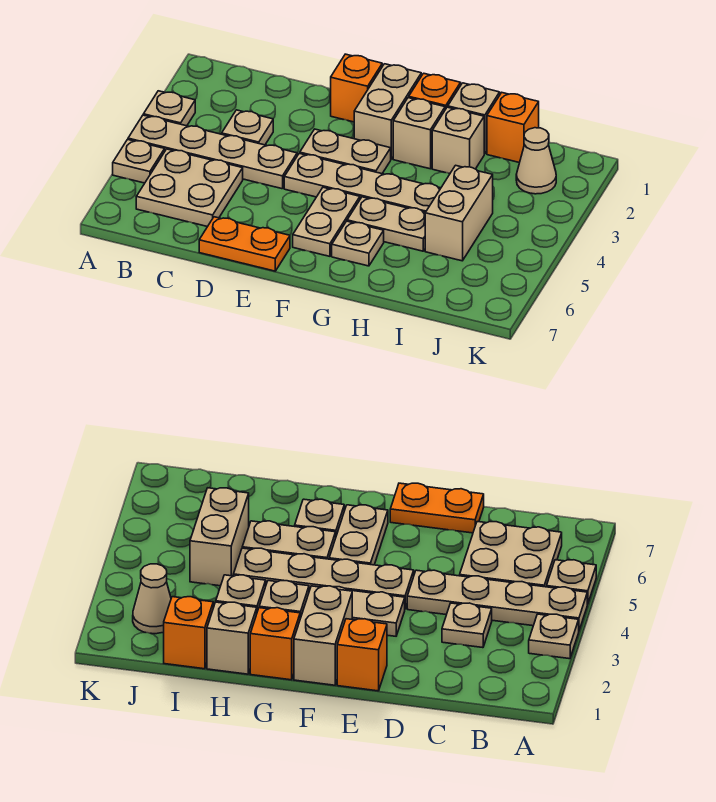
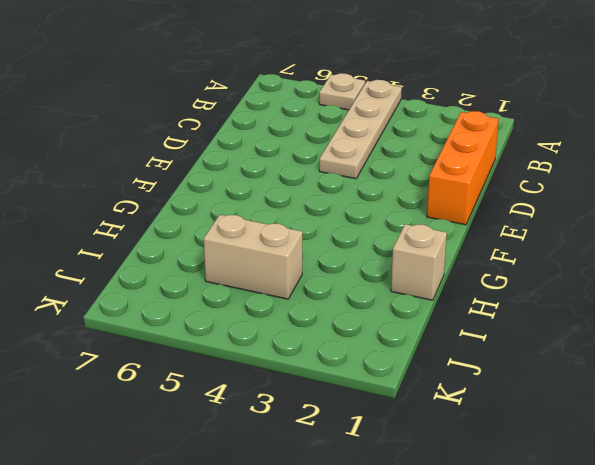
orange brick C1:E1 level 1 -> orange brick E1 level 1
none -> tan plate A3 level 1
none -> tan plate B5:C6 level 1
none -> tan plate C3 level 1

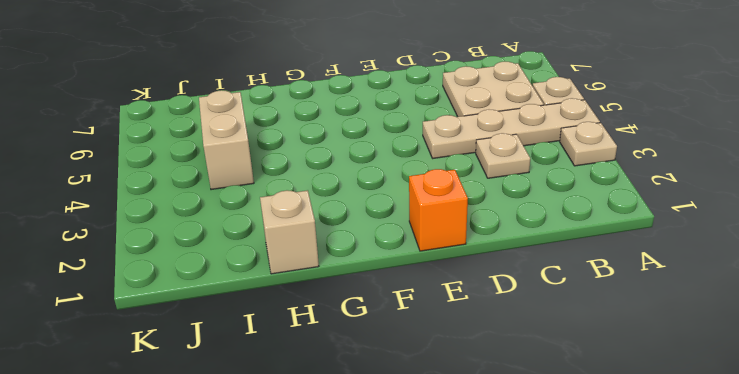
none -> orange plate D7:E7 level 1
none -> tan plate E3:F3 level 1
none -> tan plate E4:H4 level 1

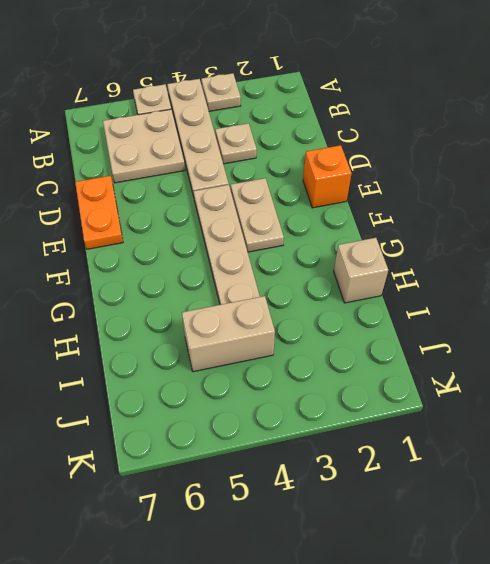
none -> tan brick F1:F2 level 1
none -> tan plate F5:F6 level 1
none -> orange brick G1 level 1

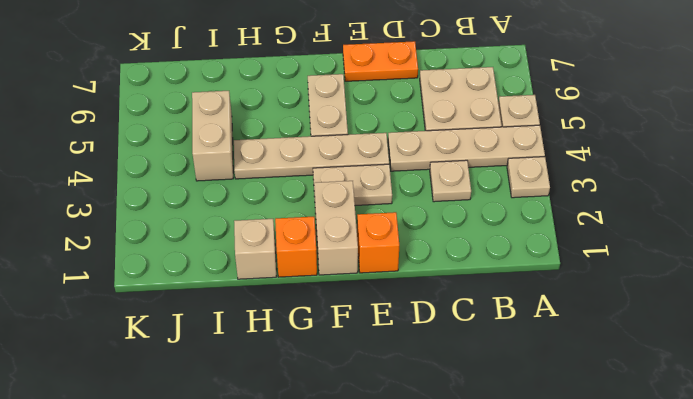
none -> tan brick G2 level 1
none -> tan plate G5:H5 level 1
none -> tan plate G6 level 1

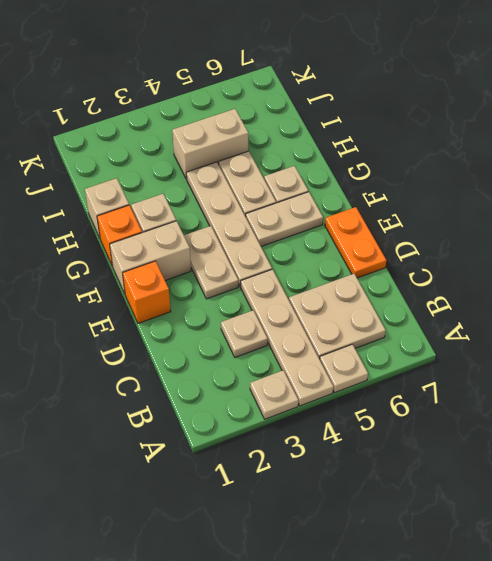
none -> tan brick H2 level 1
none -> orange brick I1 level 1
none -> tan cone J2 level 1

